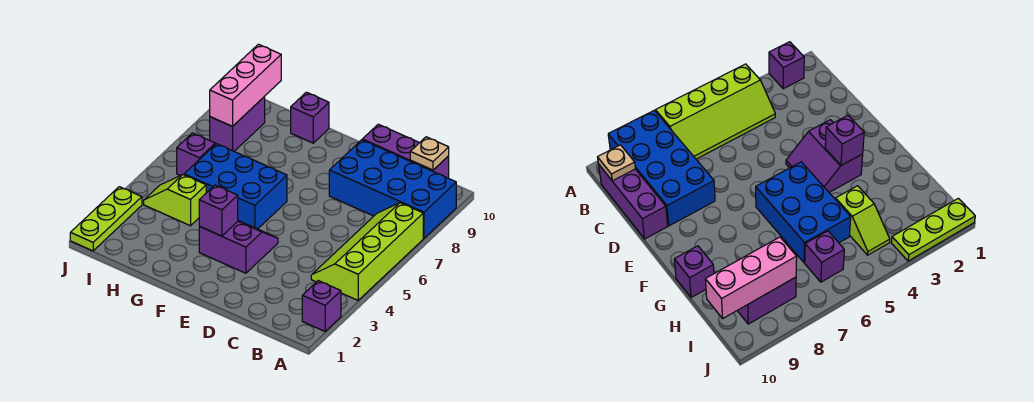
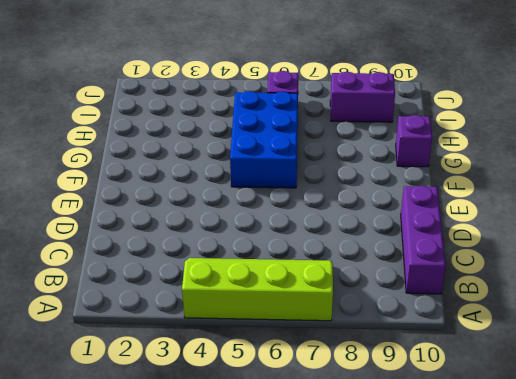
none -> purple brick A2 level 1
none -> blue brick A8:D9 level 1
none -> purple slope E3:F4 level 1 top 3

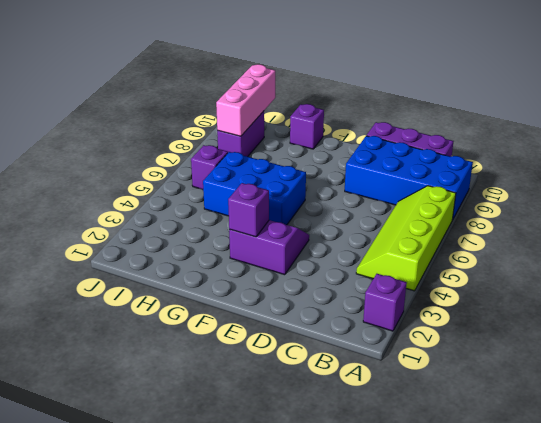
none -> lime slope H4:I4 level 1 top H
none -> lime plate J1:J3 level 1
none -> tan plate B10 level 2

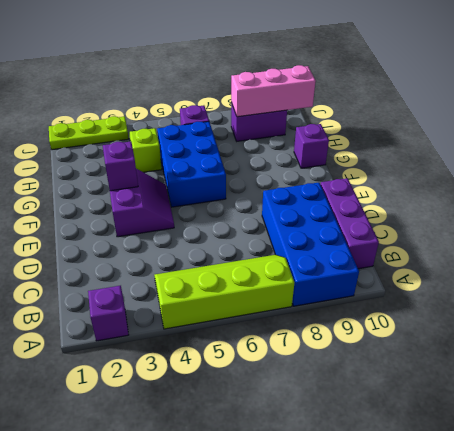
none -> tan plate B10 level 2

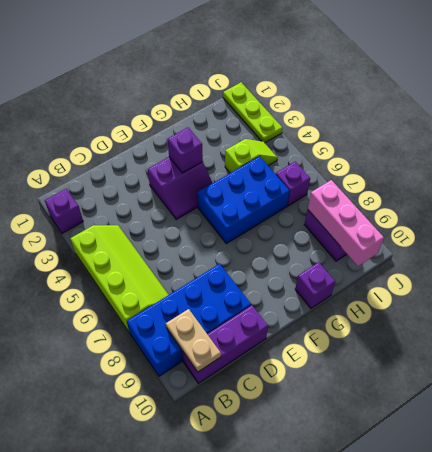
tan plate B9:B10 level 2 -> tan plate B10 level 2

